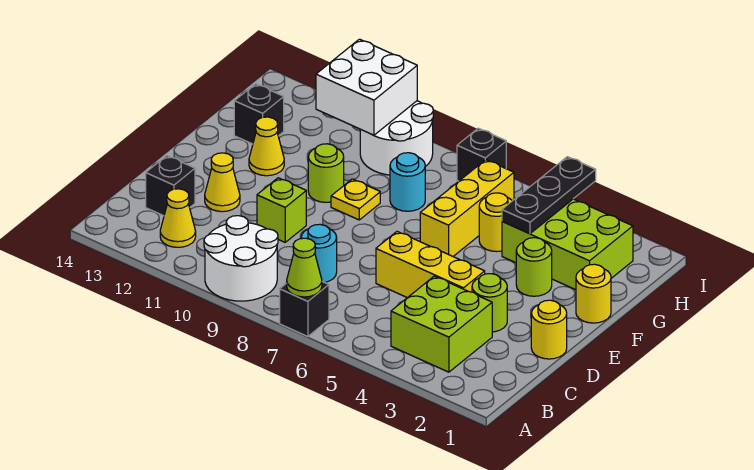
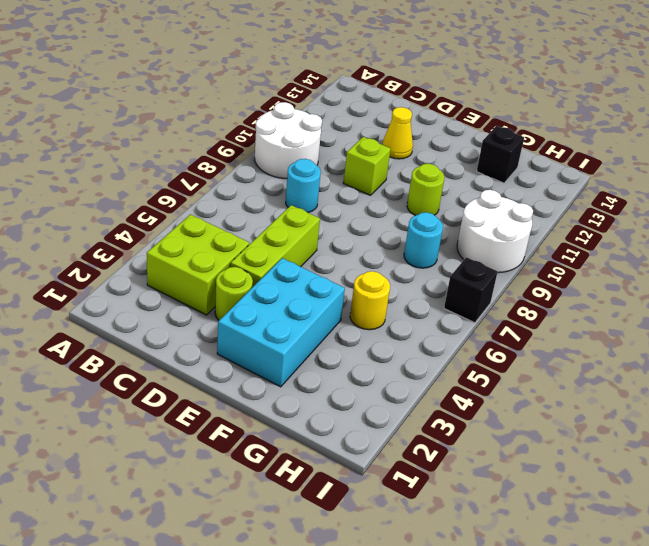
lime brick D4:D6 level 1 -> yellow brick D4:D6 level 1
cyan brick E2:F4 level 1 -> lime round brick F3 level 1
none -> black brick A7 level 1
none -> yellow cone B12 level 1
none -> black brick C13 level 1

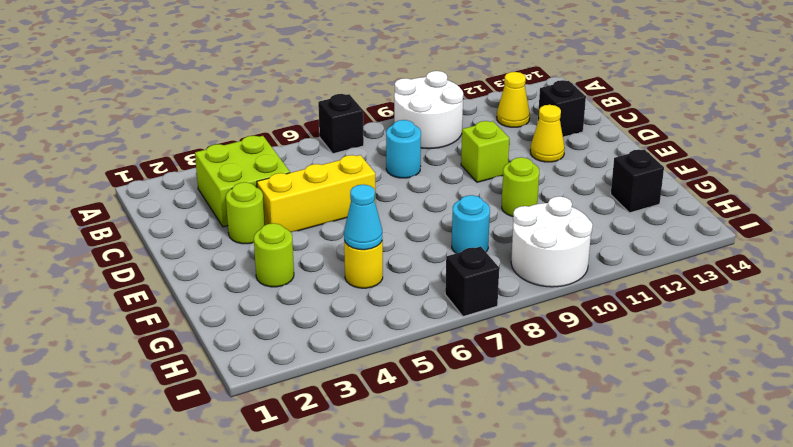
cyan cone G5 level 2 -> none
none -> yellow round brick D1 level 1
none -> yellow round brick F1 level 1
none -> yellow brick F6:H6 level 1

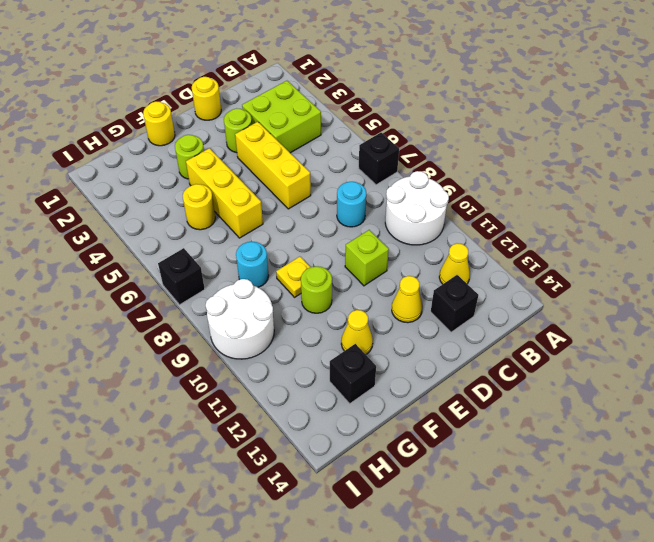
yellow brick F4:F6 level 1 -> yellow brick F6:H6 level 1
none -> lime brick G2:H4 level 1
none -> lime cone A7 level 2
none -> black plate G4:I4 level 2

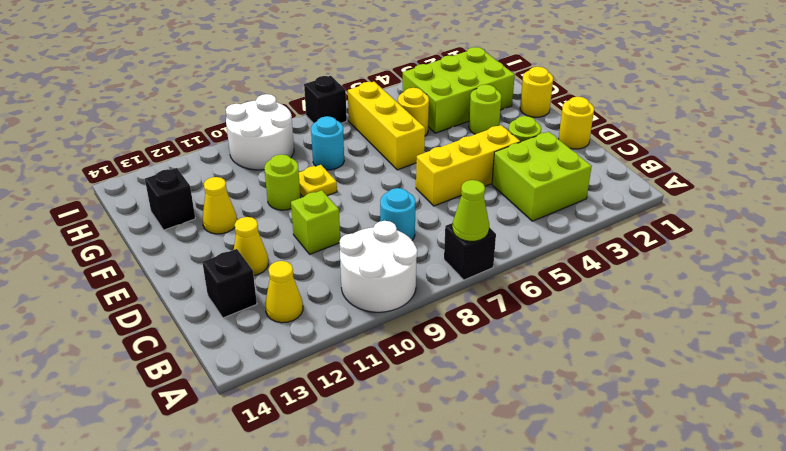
none -> black plate G4:I4 level 2
none -> white brick H10:I11 level 2

